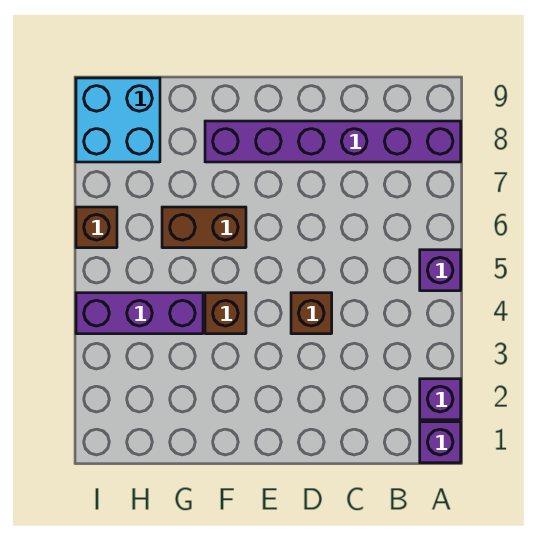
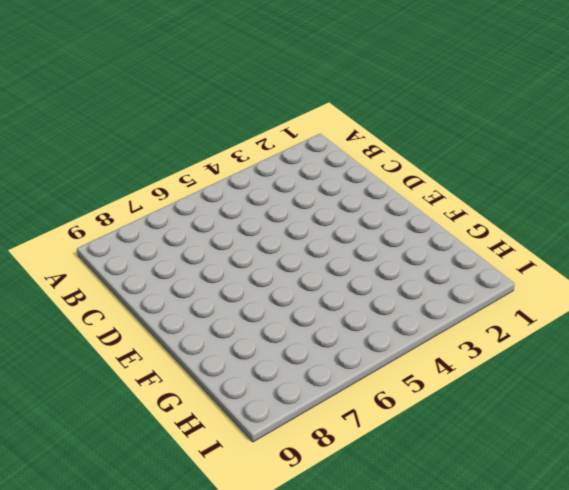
none -> purple brick A1 level 1
none -> purple brick A2 level 1

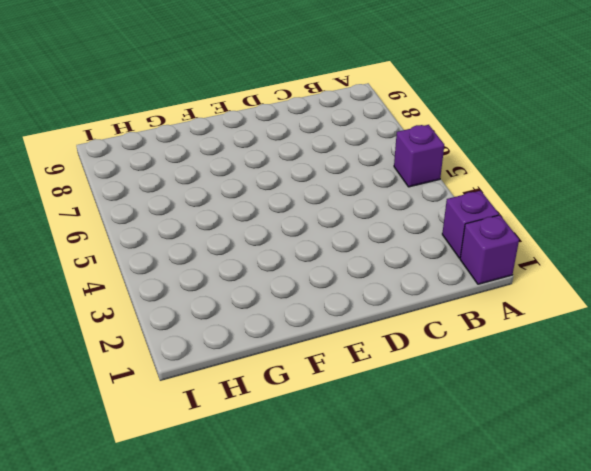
none -> purple brick A8:F8 level 1
none -> brown brick D4 level 1

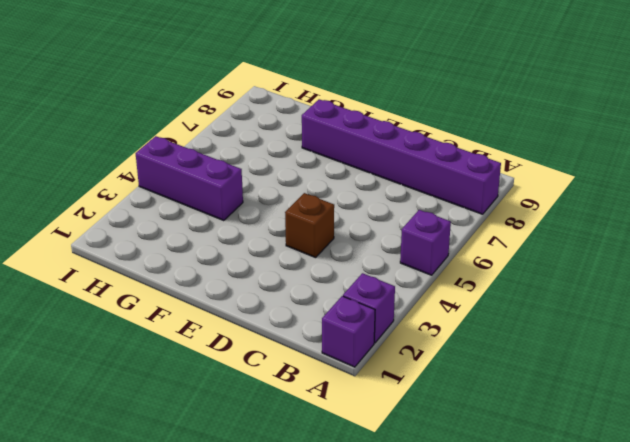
none -> brown brick F4 level 1
none -> brown brick F6:G6 level 1

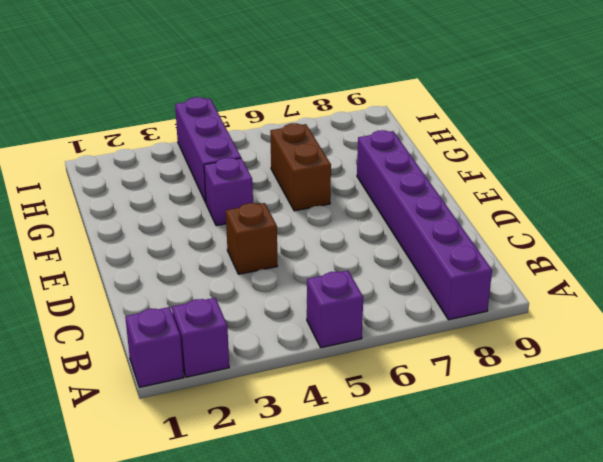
purple brick F4 level 1 -> brown brick F4 level 1
none -> cyan brick H8:I9 level 1
none -> brown brick I6 level 1

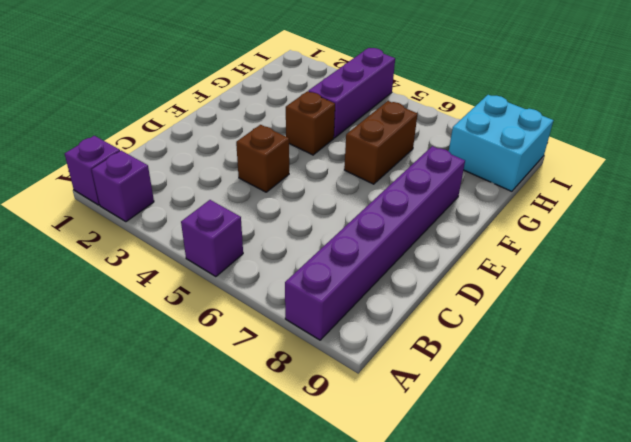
none -> brown brick I6 level 1

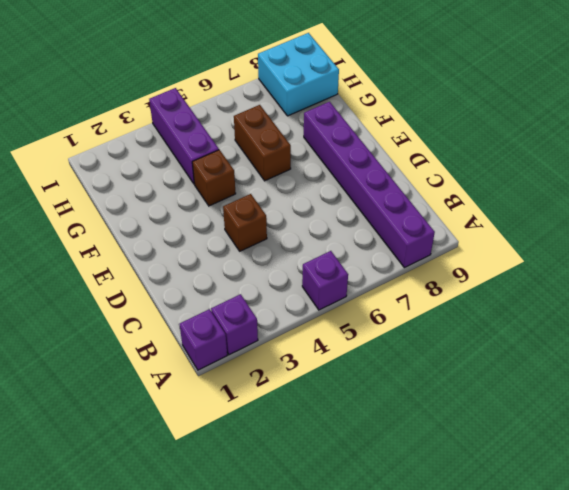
none -> brown brick I6 level 1

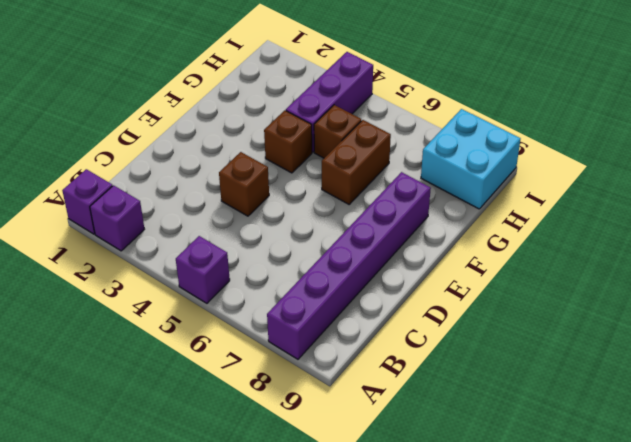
brown brick G5 level 1 -> brown brick I6 level 1

